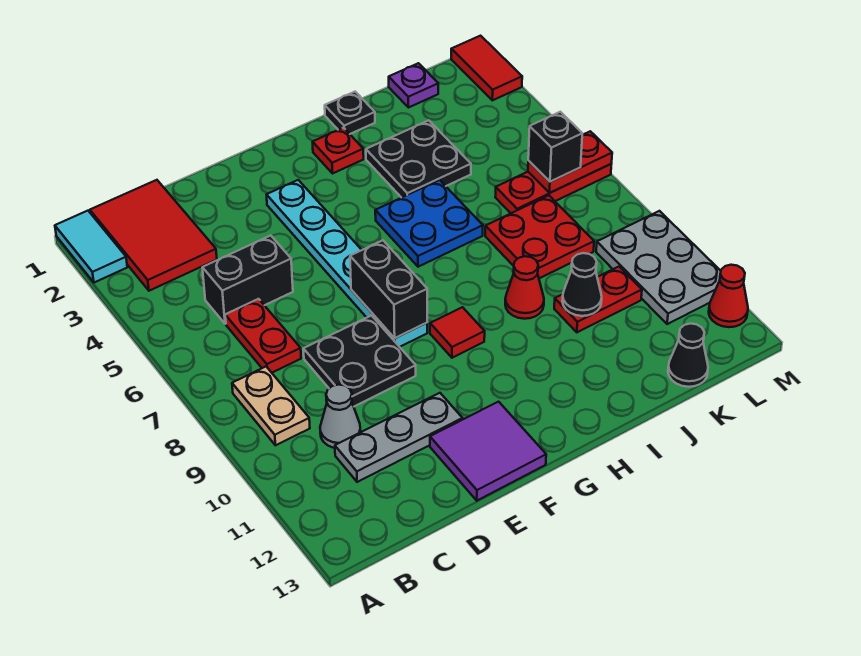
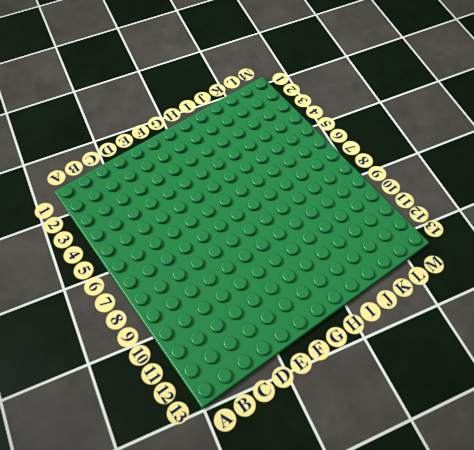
none -> cyan tile A1:A2 level 1
none -> red tile B1:C3 level 1
none -> tan plate B8:B9 level 1

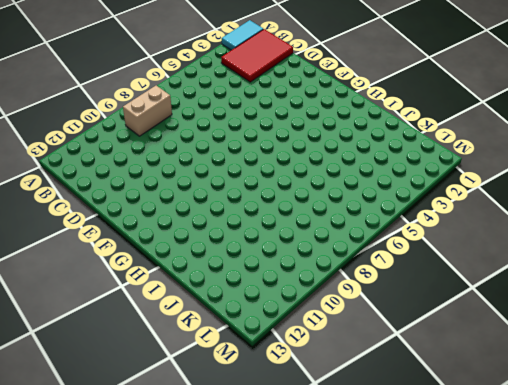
tan brick B8:B9 level 1 -> tan plate B8:B9 level 1
none -> black brick C5:D5 level 1
none -> red plate C6:C7 level 1
none -> grey cone C10 level 1

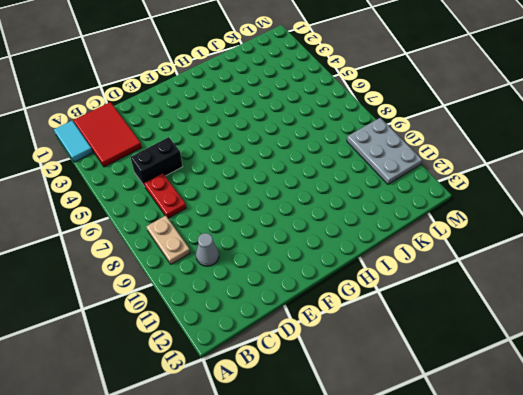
none -> grey plate C11:E11 level 1
none -> black plate D8:E9 level 1
none -> purple tile E12:F13 level 1

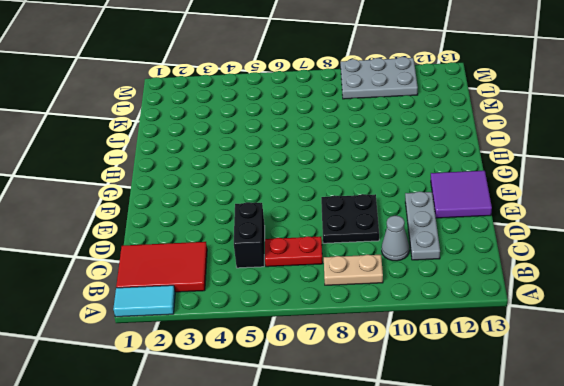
none -> cyan plate F3:F8 level 1
none -> red tile G9 level 1
none -> red plate H2 level 1

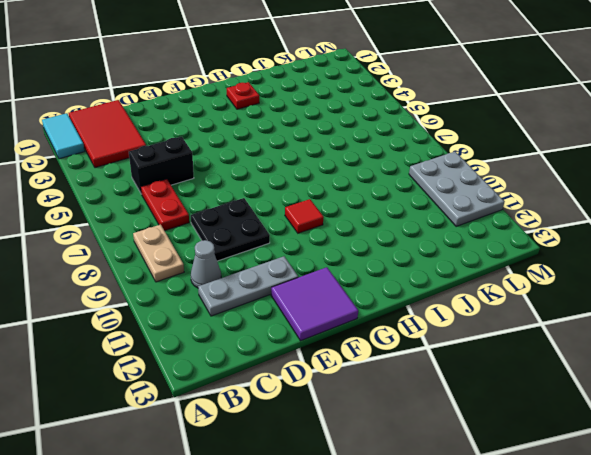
none -> cyan plate F3:F8 level 1
none -> blue plate H5:I6 level 1
none -> black plate I1 level 1

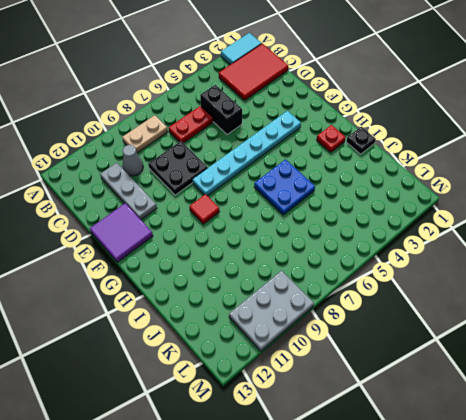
none -> black plate I3:J4 level 1
none -> red cone I9 level 1
none -> red plate J7:K8 level 1

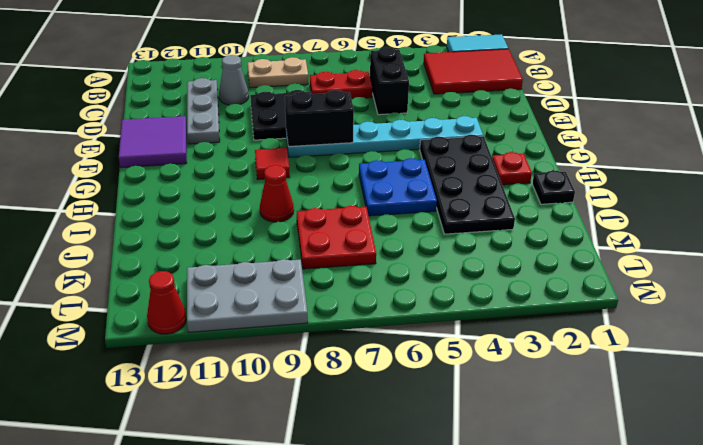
black plate G3:J4 level 1 -> black plate I3:J4 level 1
none -> red plate J10:K10 level 1
none -> purple plate K1 level 1
none -> red plate K6:M6 level 1

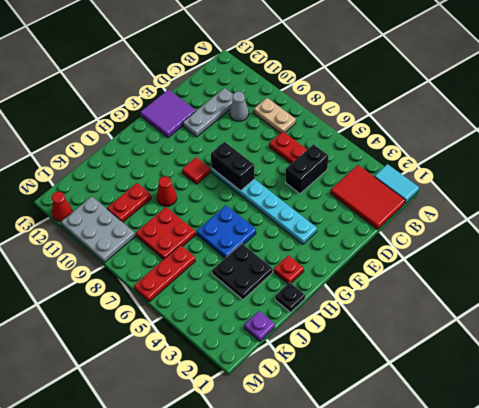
none -> black plate D8:E9 level 1
none -> black cone K13 level 1
none -> red tile M1:M2 level 1

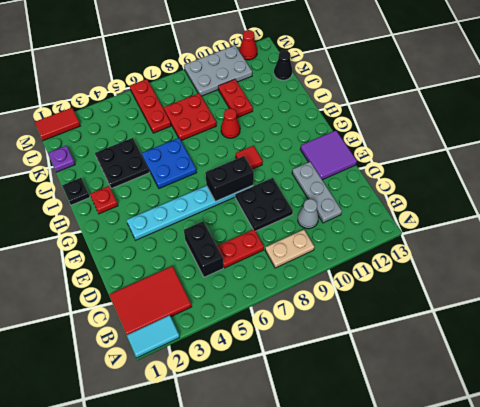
none -> black cone J10 level 2
none -> red plate L6:M6 level 2
none -> black brick L6 level 3

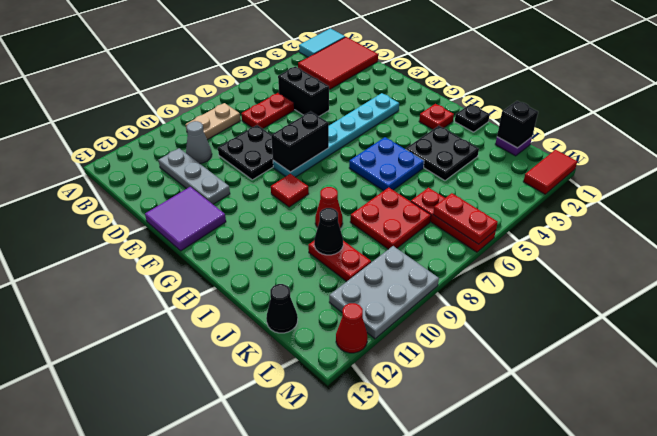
black brick K1 level 2 -> black brick L6 level 3

